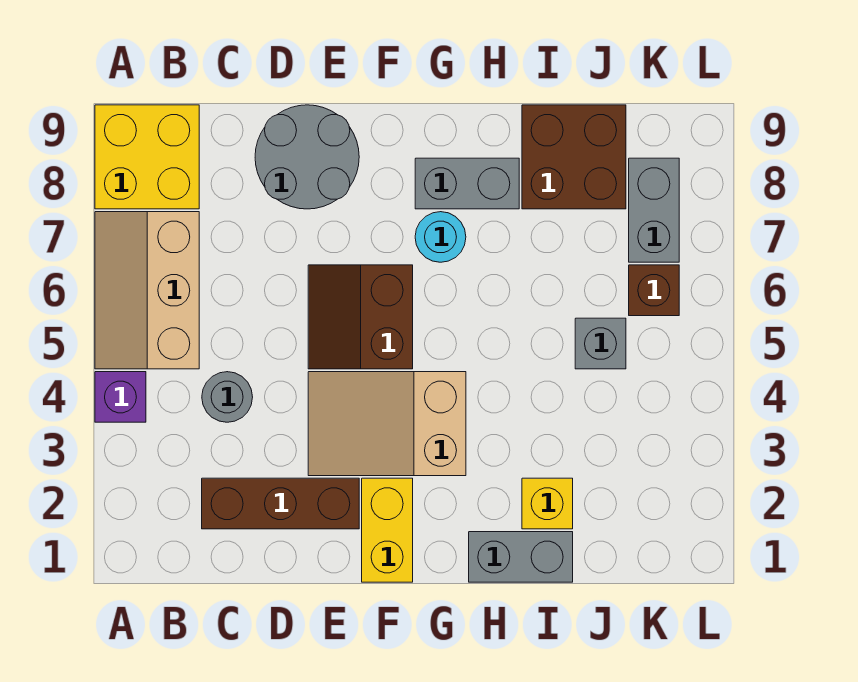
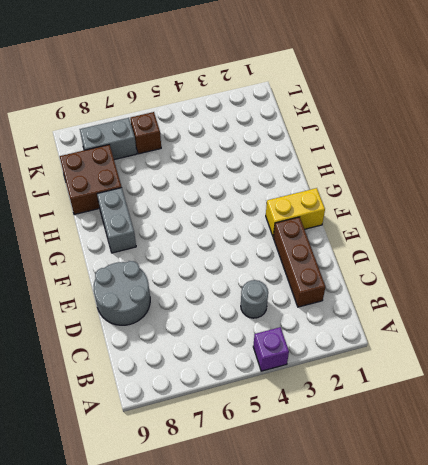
none -> tan slope A5:B7 level 1 top B
none -> yellow brick A8:B9 level 1
none -> tan slope E3:G4 level 1 top G

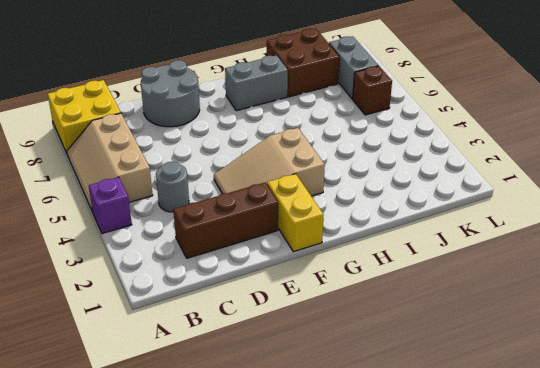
none -> brown slope E5:F6 level 1 top F
none -> cyan round brick G7 level 1
none -> grey brick H1:I1 level 1

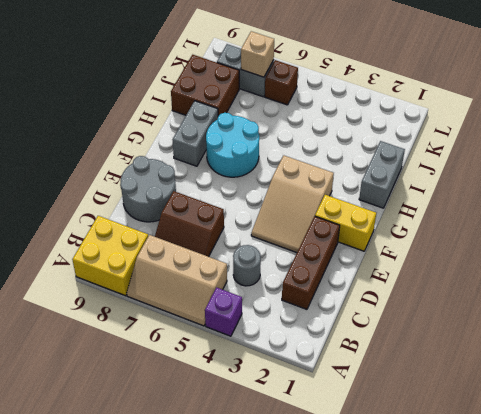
brown slope C6:D7 level 1 top D -> brown slope E5:F6 level 1 top F
cyan round brick G6:H7 level 1 -> cyan round brick G7 level 1
tan brick K7 level 2 -> none
none -> yellow brick I2 level 1
none -> grey brick J5 level 1

